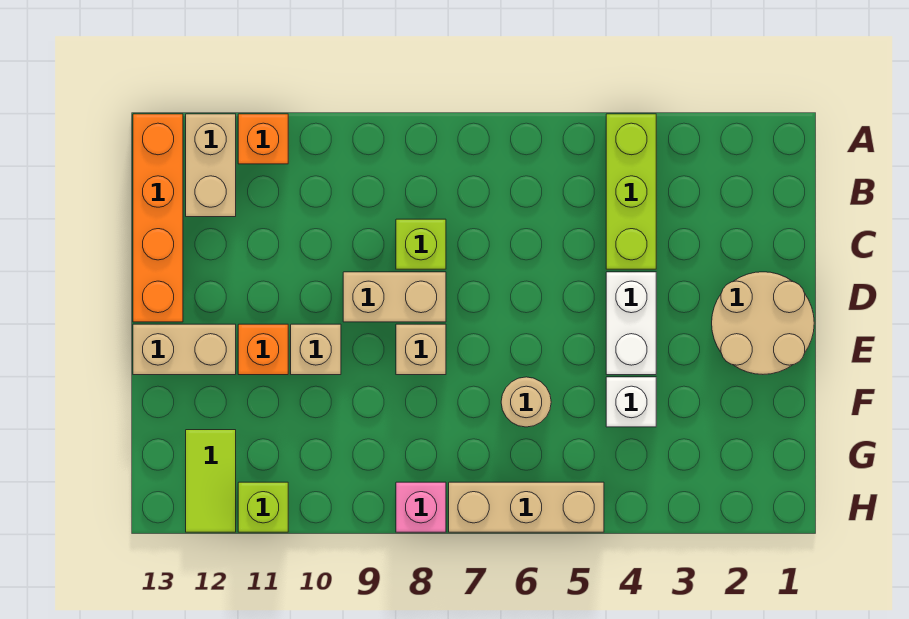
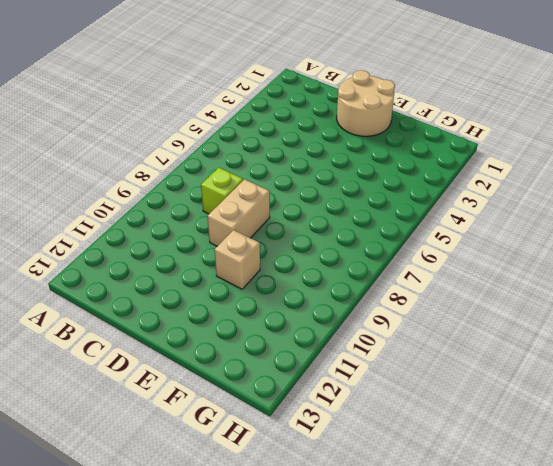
none -> lime brick A4:C4 level 1
none -> orange brick A11 level 1
none -> tan brick A12:B12 level 1

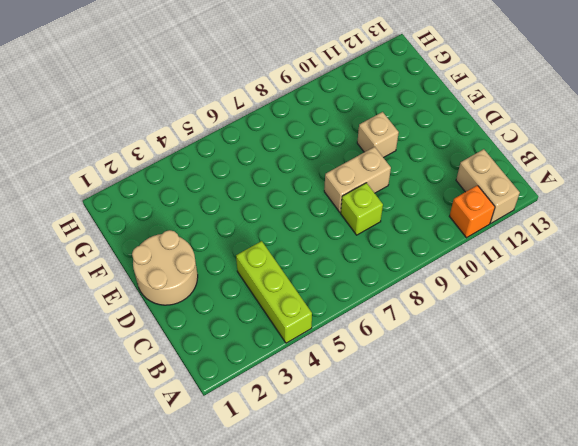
none -> orange brick A13:D13 level 1
none -> white brick D4:E4 level 1
none -> tan brick E8 level 1

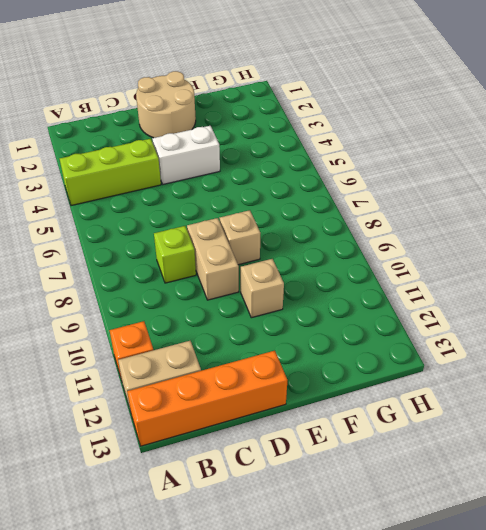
none -> orange brick E11 level 1
none -> tan brick E12:E13 level 1
none -> white brick F4 level 1

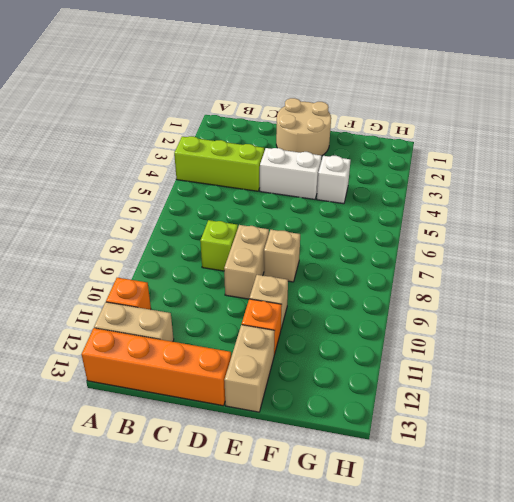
none -> tan round brick F6 level 1
none -> lime tile G12:H12 level 1
none -> tan brick H5:H7 level 1

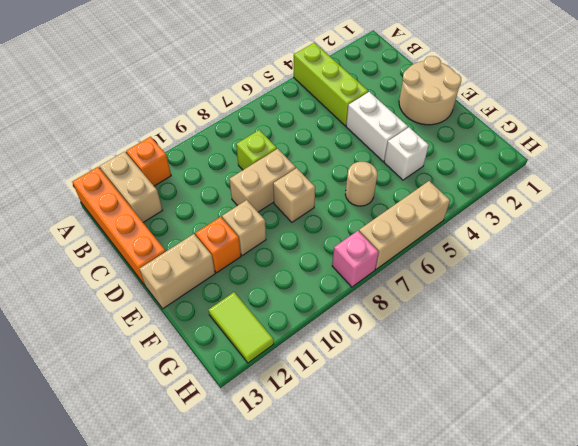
none -> lime brick H11 level 1

